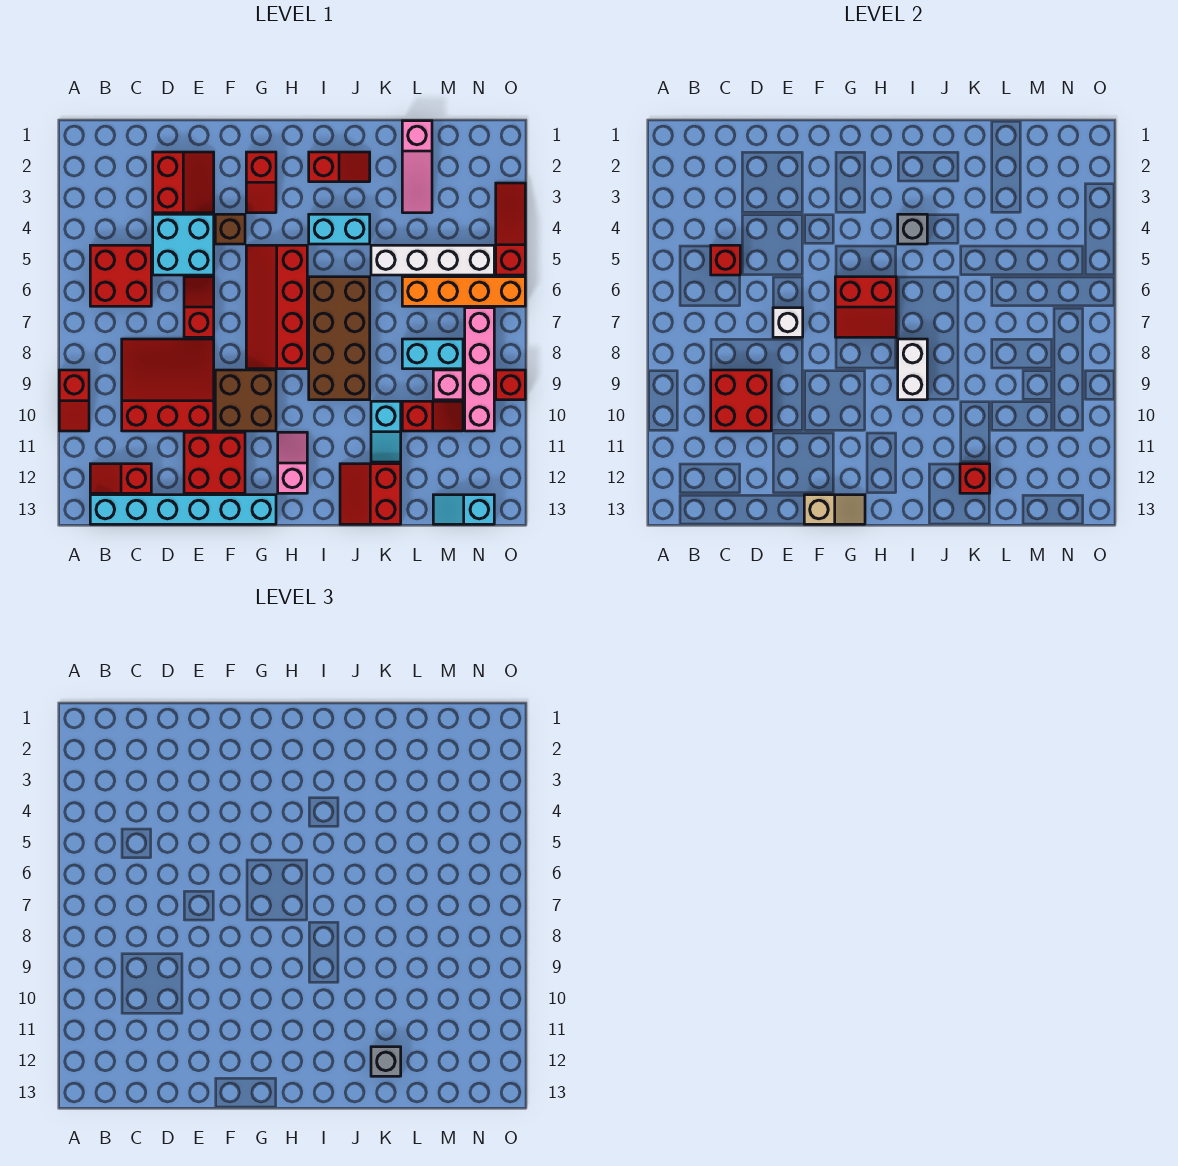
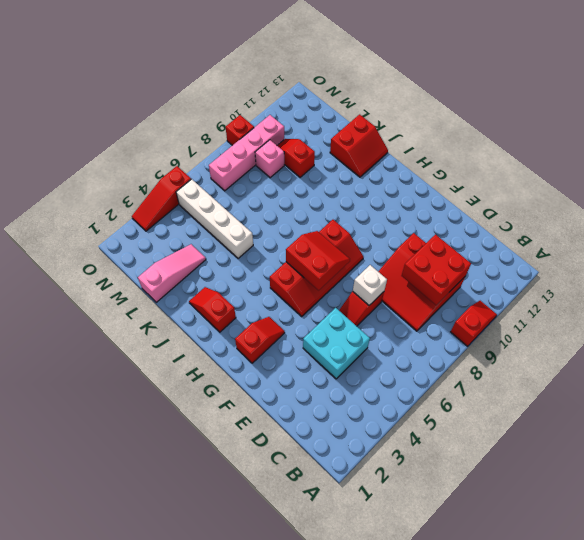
none -> red brick B5:C6 level 1
none -> red slope B12:C12 level 1 top C
none -> cyan brick B13:G13 level 1
none -> red slope D2:E3 level 1 top D

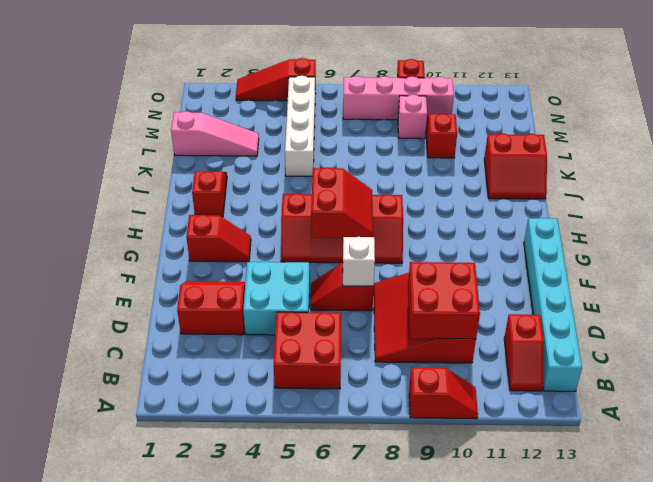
none -> red brick E11:F12 level 1
none -> brown brick F4 level 1
none -> brown brick F9:G10 level 1
none -> pink slope H11:H12 level 1 top 12

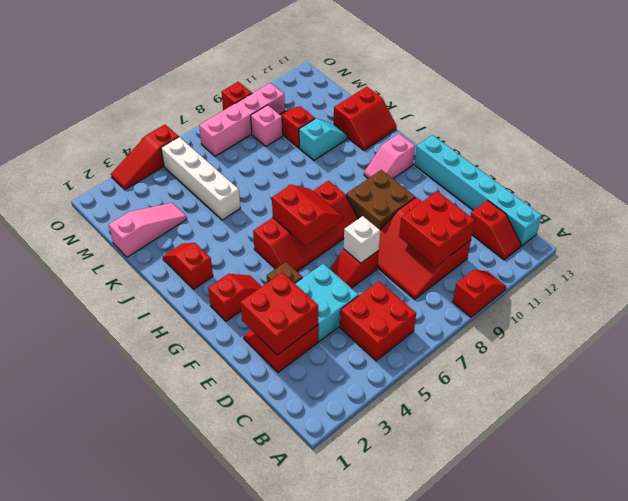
red brick D2:E3 level 2 -> red brick E11:F12 level 1
none -> cyan brick I4:J4 level 1
none -> brown brick I6:J9 level 1
none -> orange brick L6:O6 level 1
none -> cyan brick L8:M8 level 1

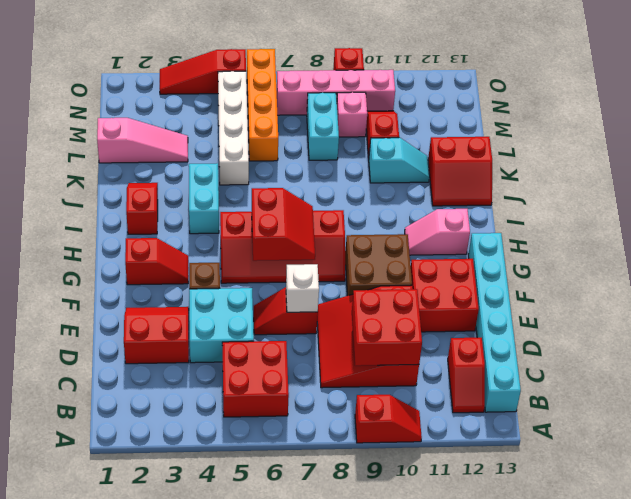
none -> brown brick I6:J9 level 1
none -> cyan slope M13:N13 level 1 top N
none -> red brick C5 level 2
none -> tan slope F13:G13 level 2 top F

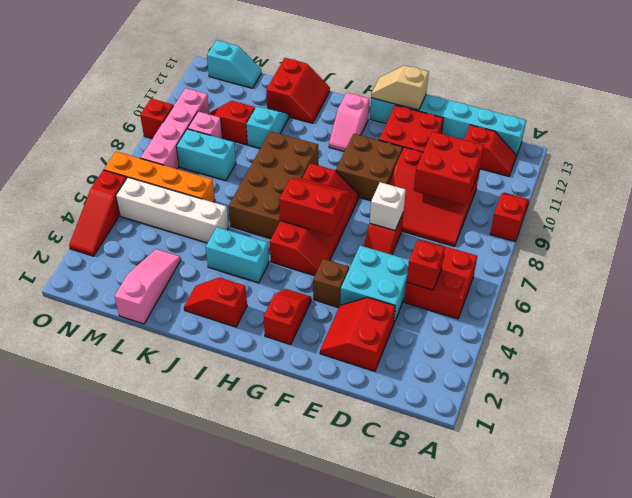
none -> grey brick I4 level 2
none -> white brick I8:I9 level 2
none -> red brick K12 level 2
none -> grey brick K12 level 3

